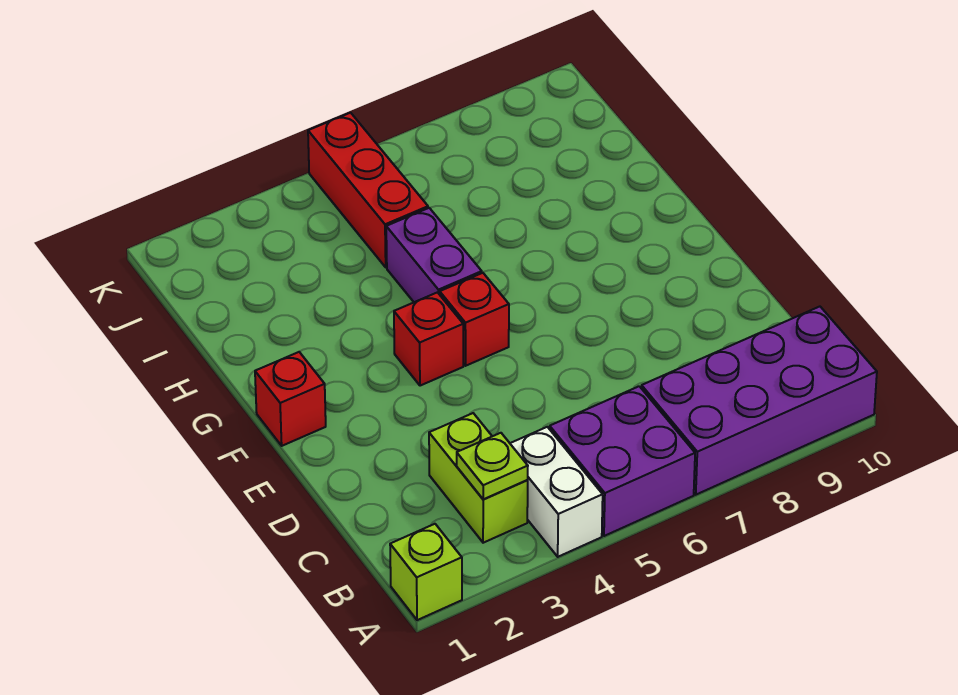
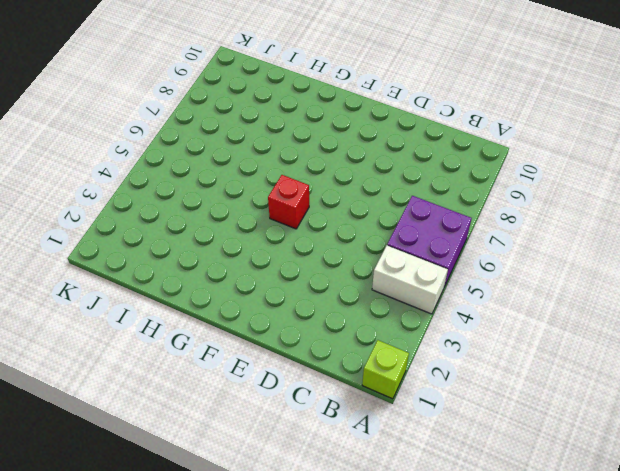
none -> purple brick A7:B10 level 1
none -> lime brick B3:C3 level 1

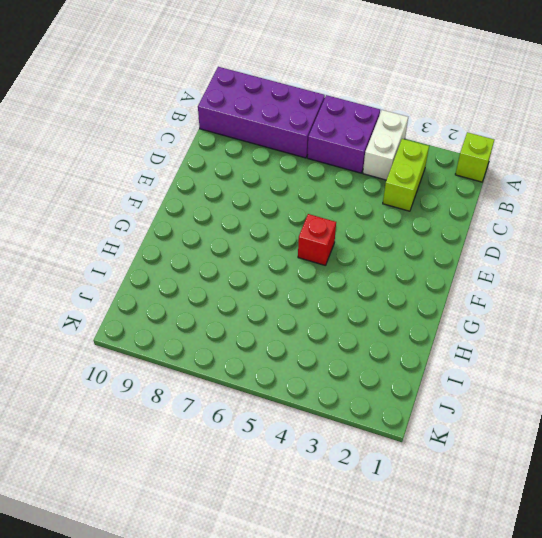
none -> red brick F1 level 1
none -> red brick F4 level 1

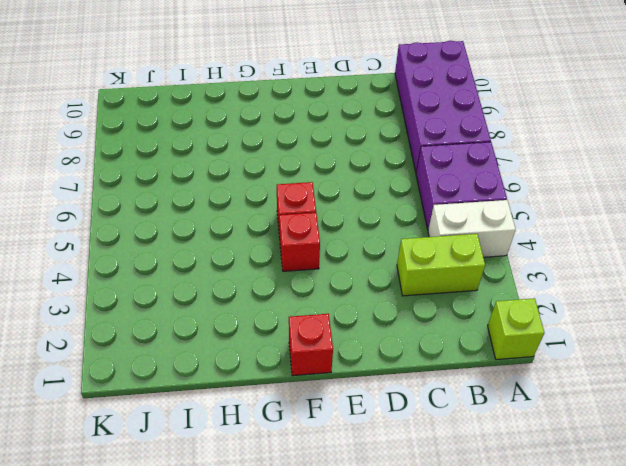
none -> purple brick G5:H5 level 1
none -> red brick I5:K5 level 1

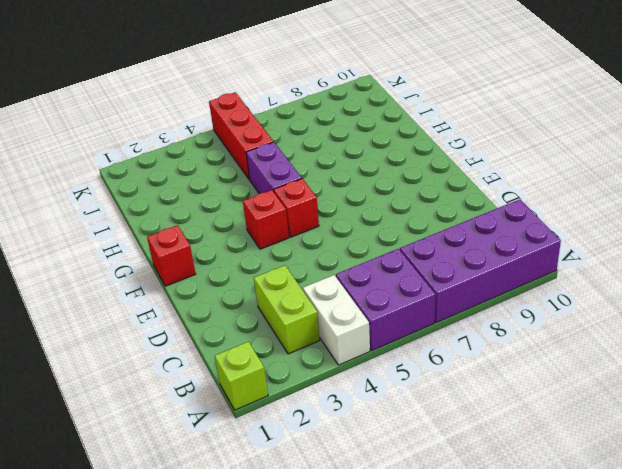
none -> lime plate B3 level 2

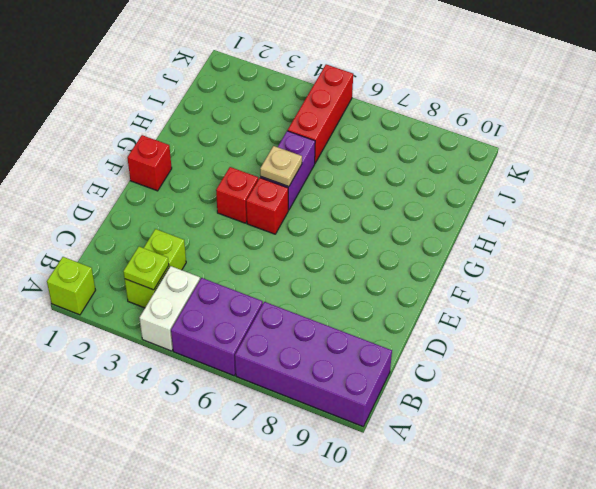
tan plate G5 level 2 -> none

